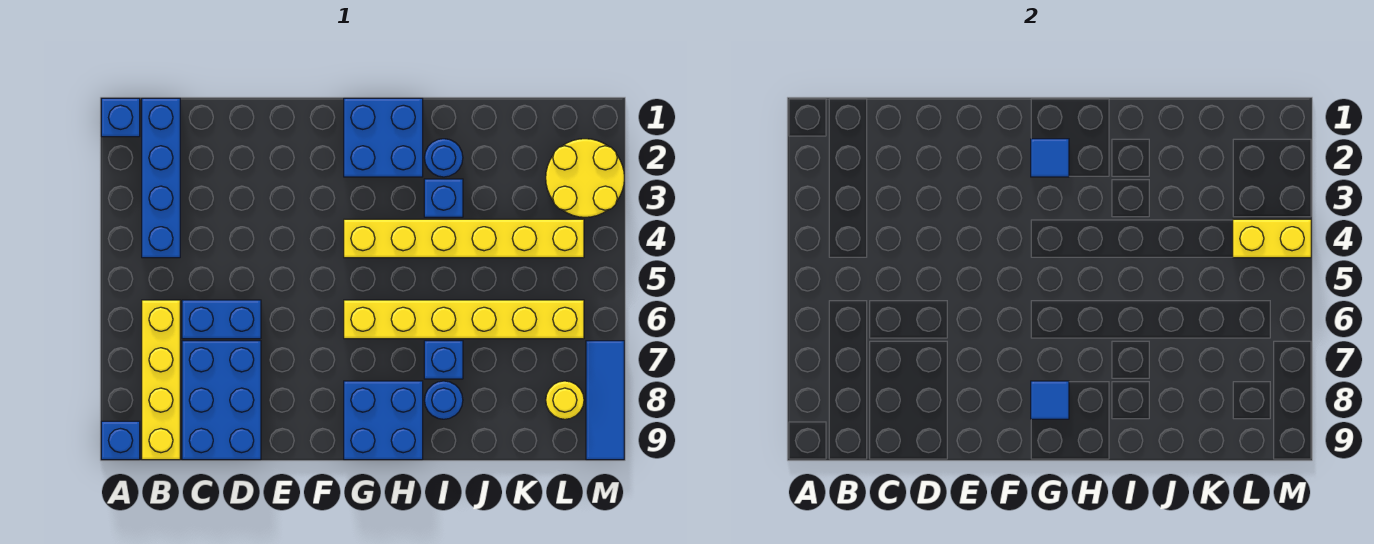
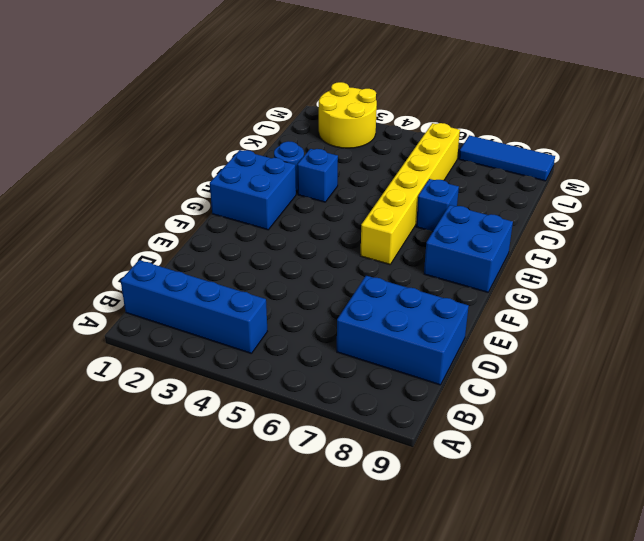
none -> blue brick A1 level 1
none -> blue brick A9 level 1
none -> yellow brick B6:B9 level 1

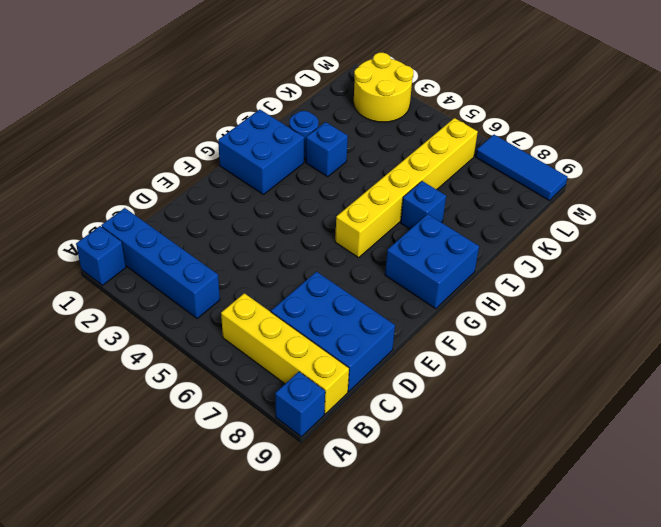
none -> blue brick C6:D6 level 1
none -> yellow brick G4:L4 level 1
none -> blue round brick I8 level 1

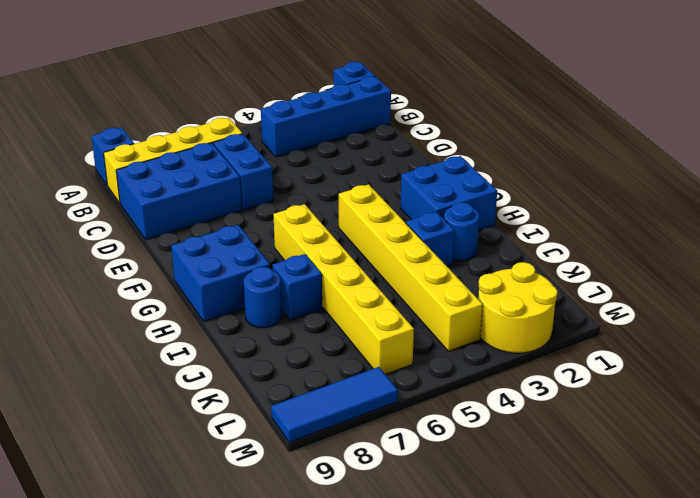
none -> yellow round brick L8 level 1
none -> blue tile G2 level 2
none -> blue tile G8 level 2

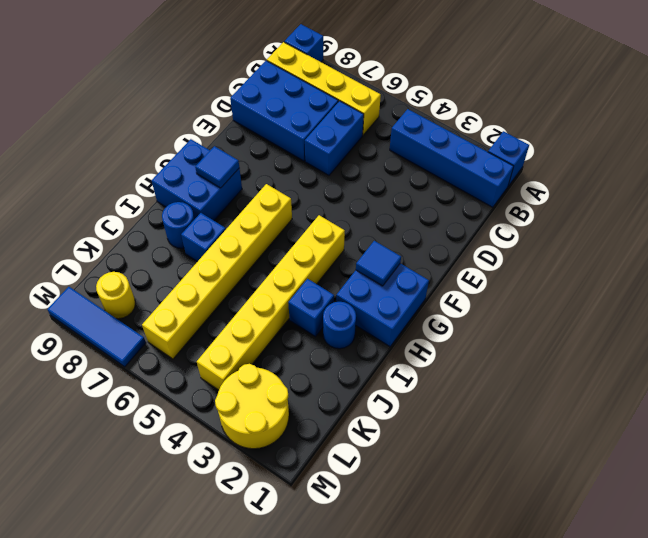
none -> yellow brick L4:M4 level 2

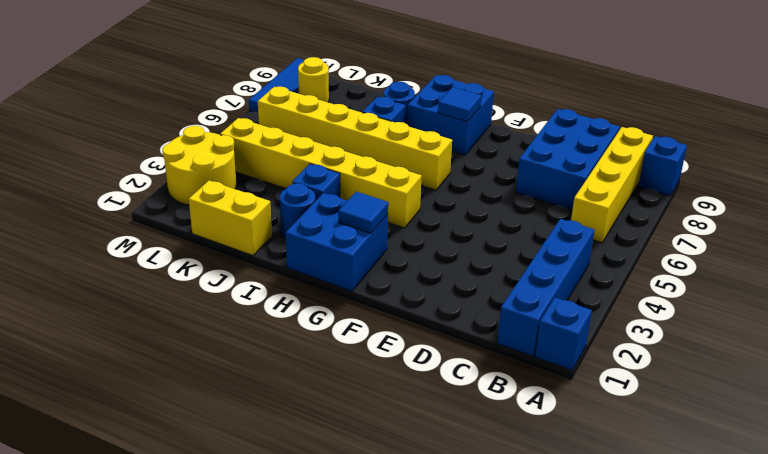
yellow brick J1:K1 level 1 -> yellow brick L4:M4 level 2
none -> blue brick C6:D6 level 1

